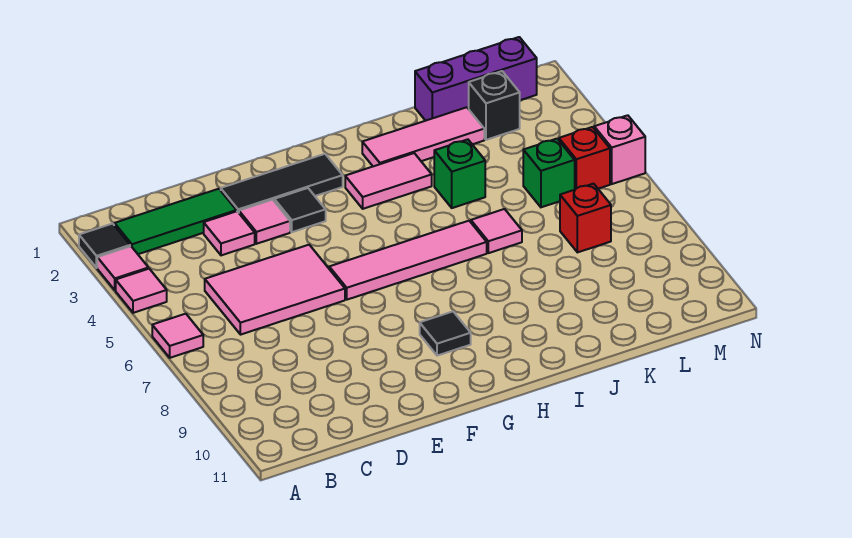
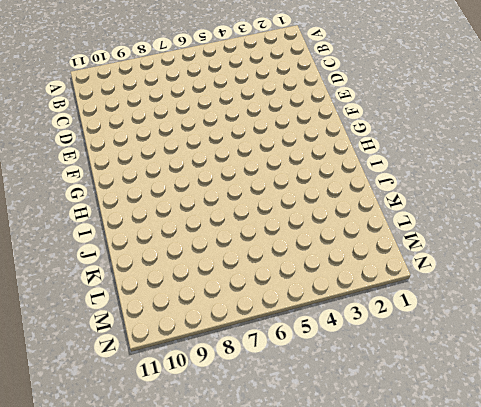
none -> black tile A2 level 1
none -> pink tile A3 level 1
none -> pink tile A4 level 1

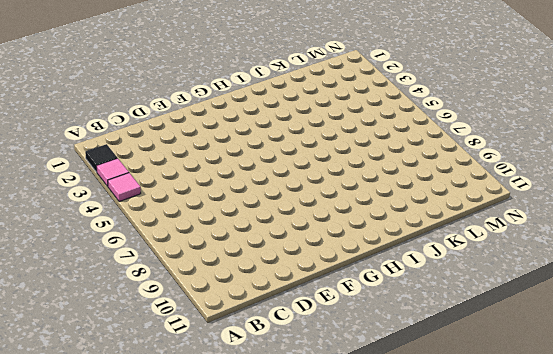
none -> pink tile A6 level 1
none -> green tile B2:D2 level 1
none -> pink tile C5:E6 level 1

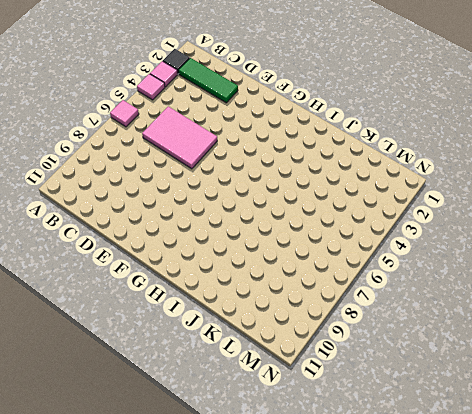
none -> pink tile D3 level 1
none -> black tile E2:G2 level 1
none -> pink tile E3 level 1

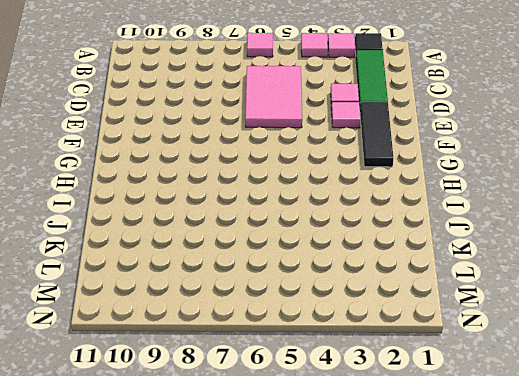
none -> black tile F3 level 1
none -> pink tile F6:I6 level 1
none -> black tile G9 level 1

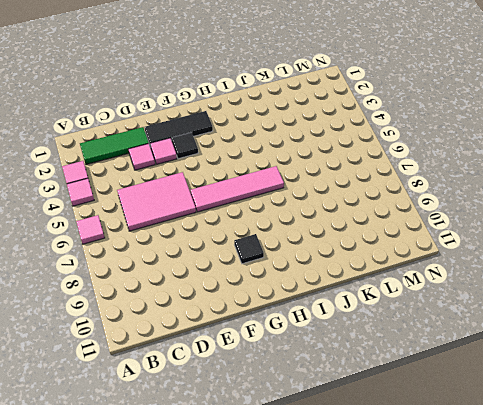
none -> black tile A2 level 1
none -> pink tile H3:I3 level 1
none -> pink tile I2:K2 level 1

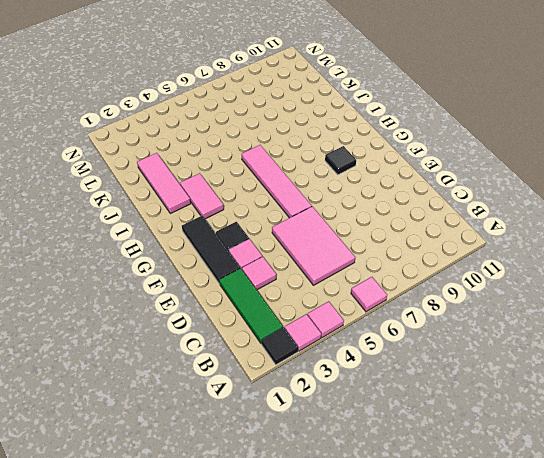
none -> green brick J4 level 1
none -> pink tile J6 level 1
none -> purple brick K1:M1 level 1

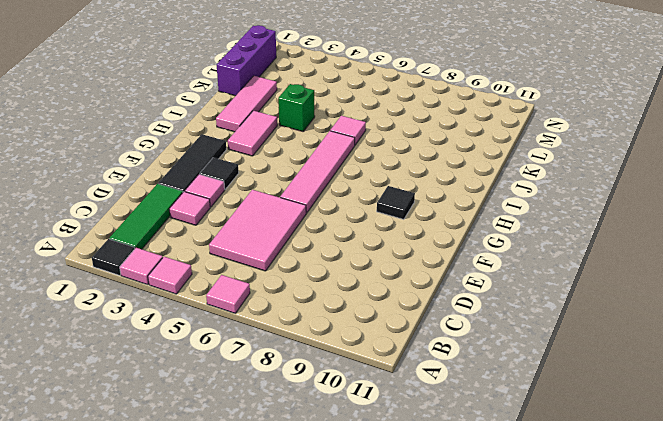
none -> black brick L2 level 1
none -> green brick L5 level 1
none -> red brick L7 level 1

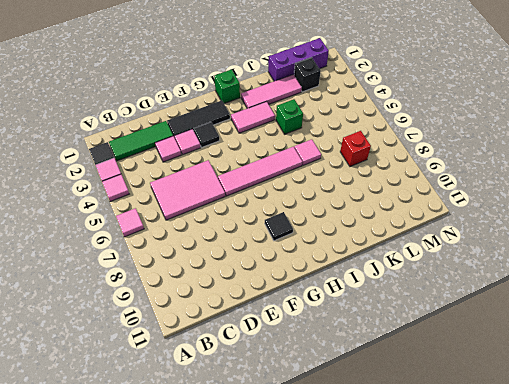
green brick H1 level 1 -> green brick L5 level 1
none -> red brick M5 level 1
none -> pink brick N5 level 1

